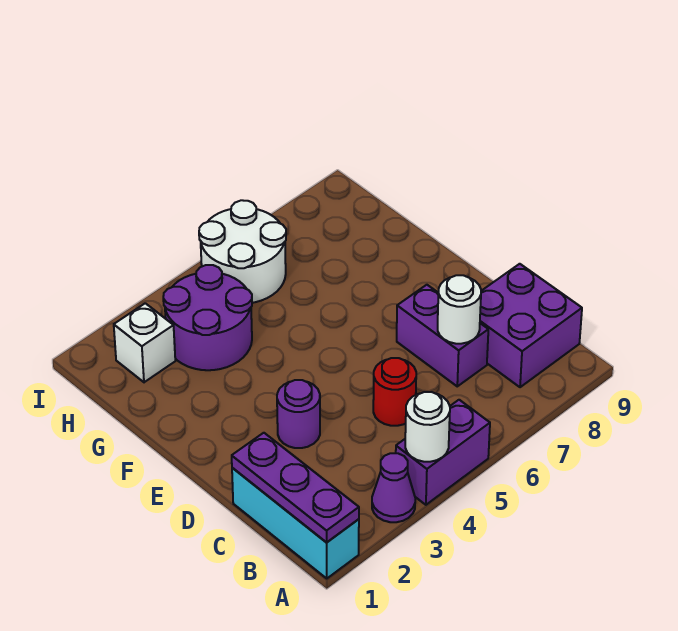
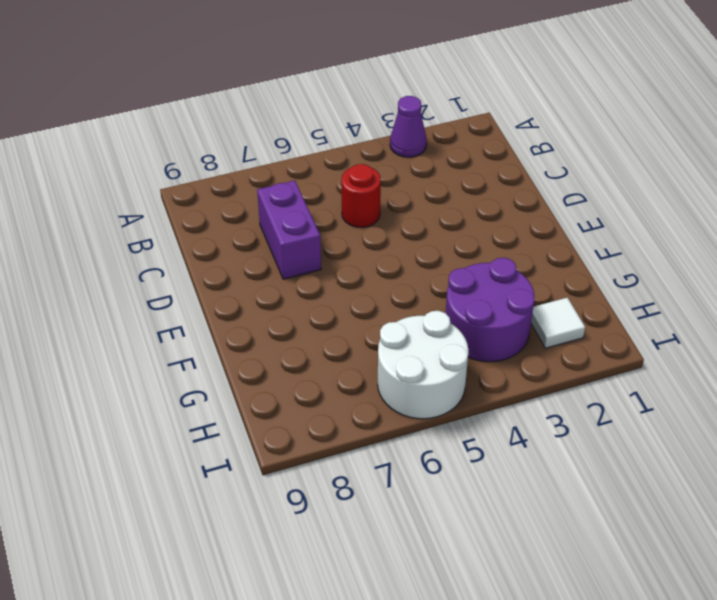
white tile H2 level 1 -> white brick H2 level 1
none -> cyan brick A1:C1 level 1
none -> purple brick A4:A5 level 1
none -> purple brick B8:C9 level 1

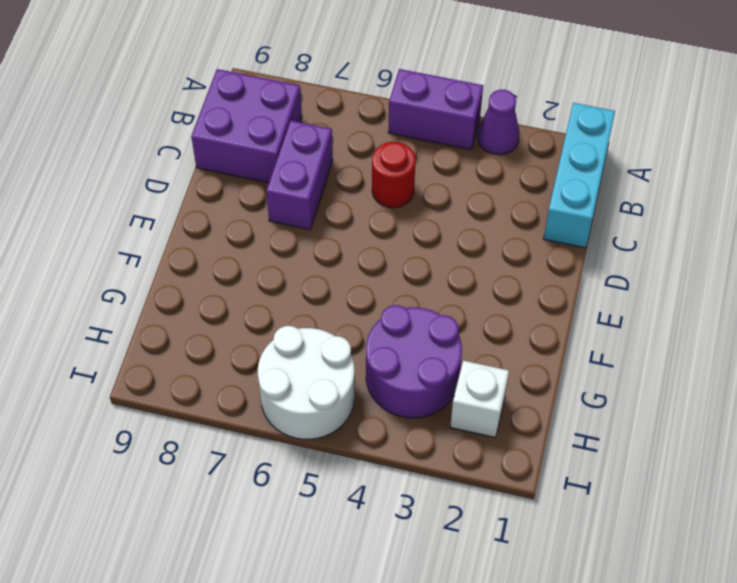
none -> purple round brick D3 level 1
none -> purple plate A1:C1 level 2
none -> white round brick A4 level 2

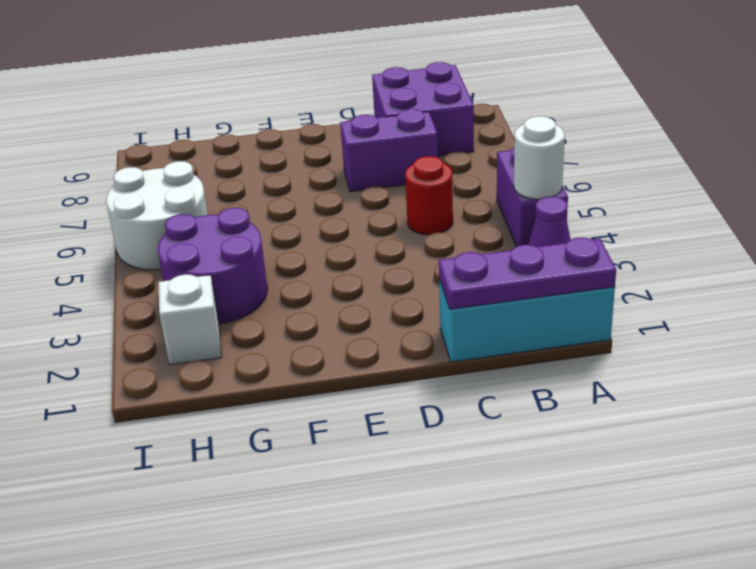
none -> purple round brick D3 level 1
none -> white round brick C7 level 2

